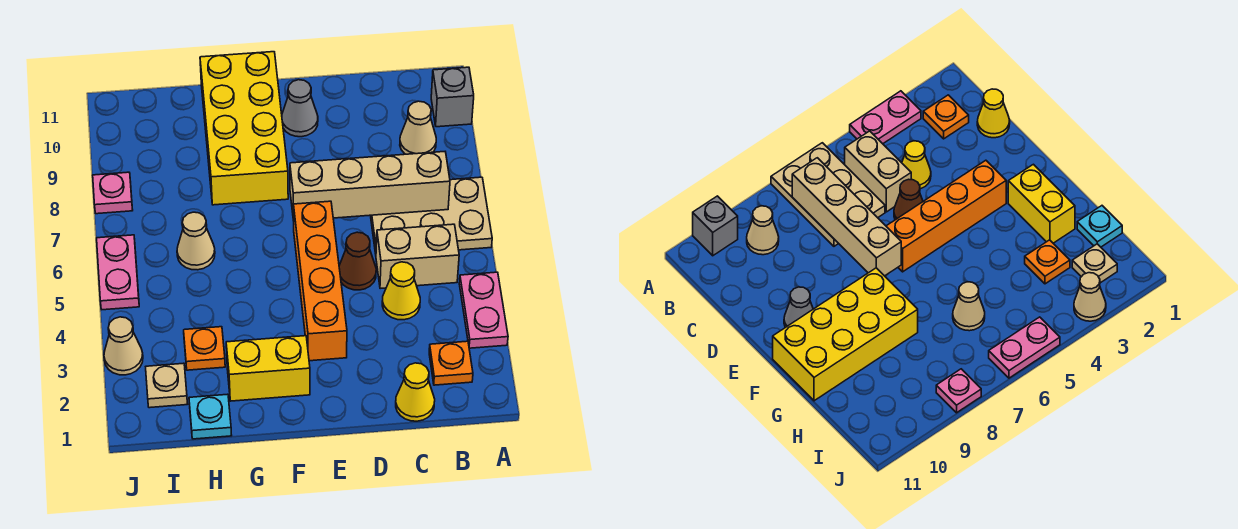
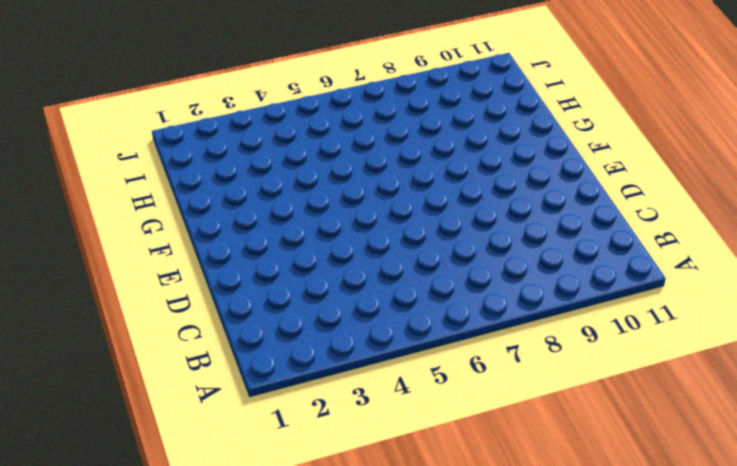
none -> pink plate A3:A4 level 1
none -> tan plate A6:C7 level 1
none -> grey brick A10 level 1

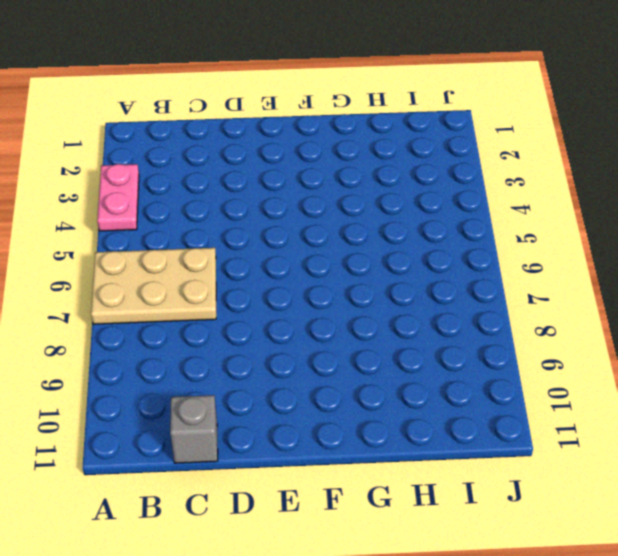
grey brick C11 level 1 -> grey brick A10 level 1
none -> orange plate B2 level 1
none -> tan brick B5:C5 level 1
none -> tan cone B9 level 1

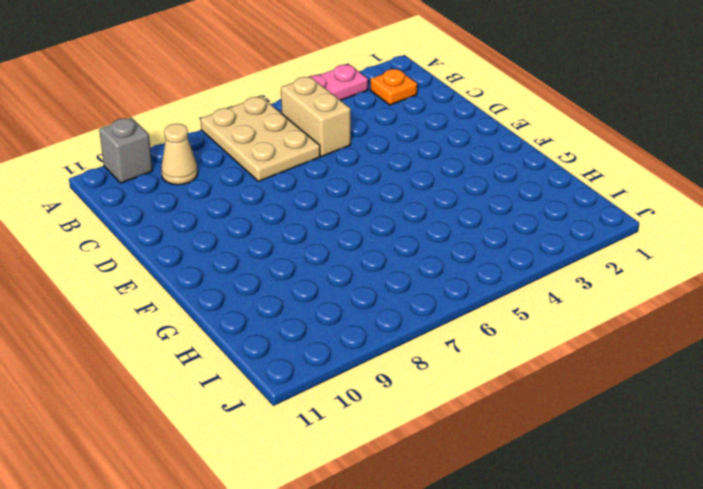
none -> yellow cone C1 level 1
none -> yellow cone C4 level 1
none -> brown cone D5 level 1

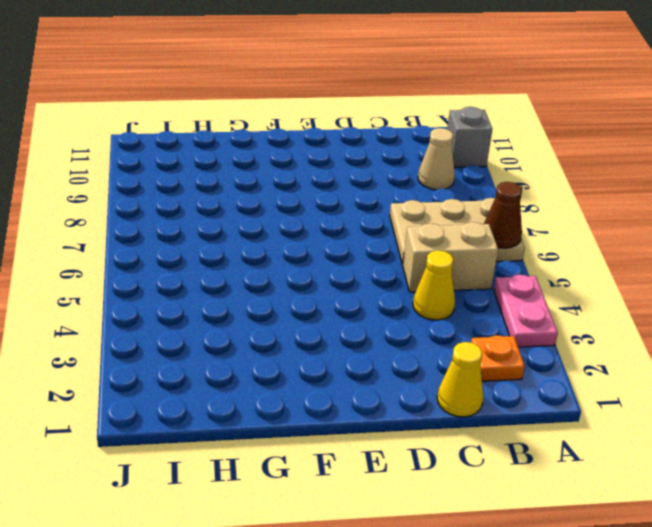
brown cone A6 level 2 -> brown cone D5 level 1
none -> orange brick E3:E6 level 1
none -> grey cone E10 level 1
none -> yellow brick F2:G2 level 1

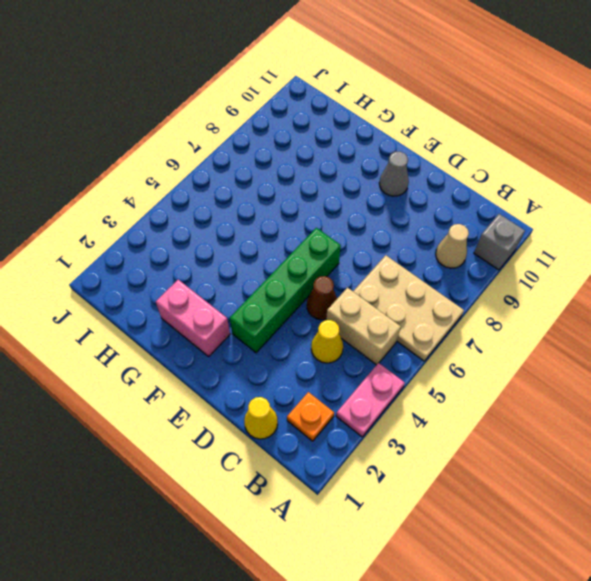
green brick E3:E6 level 1 -> orange brick E3:E6 level 1
pink brick F2:G2 level 1 -> yellow brick F2:G2 level 1
none -> yellow brick F8:G11 level 1
none -> cyan plate H1 level 1
none -> orange plate H3 level 1

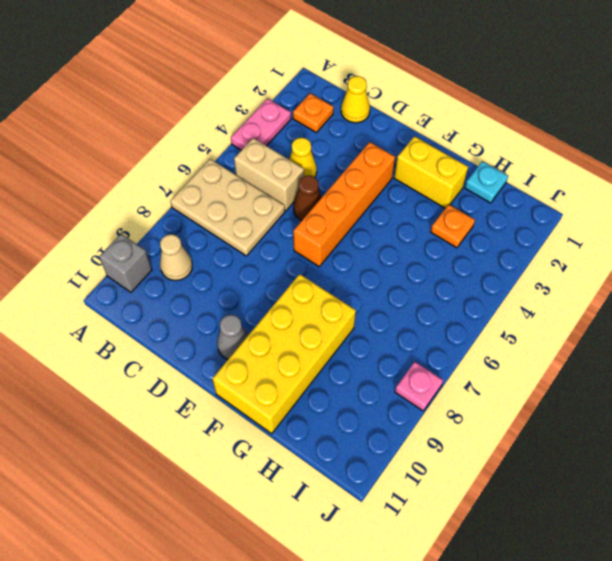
none -> tan cone H6 level 1
none -> tan plate I2 level 1
none -> tan cone J3 level 1

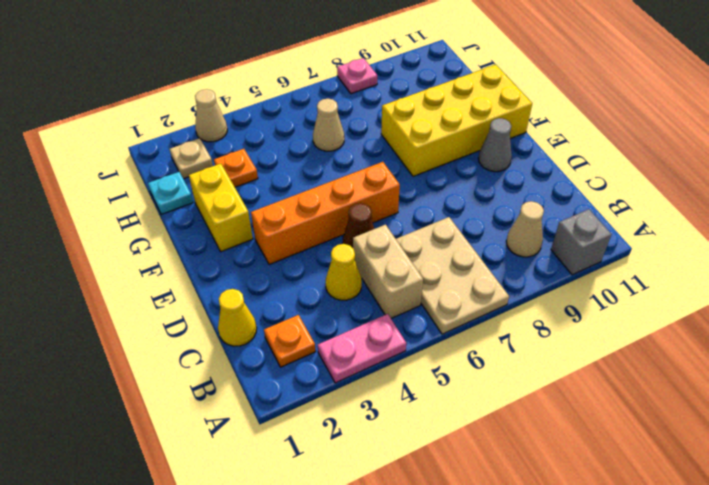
none -> pink plate J5:J6 level 1
none -> tan brick B7:E7 level 2

